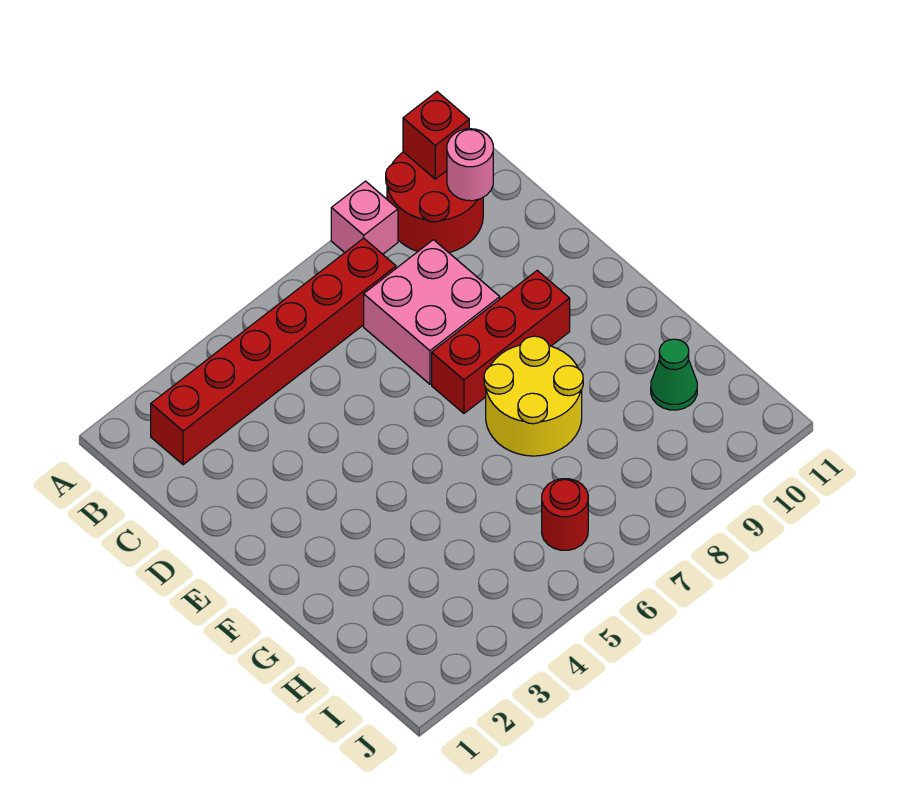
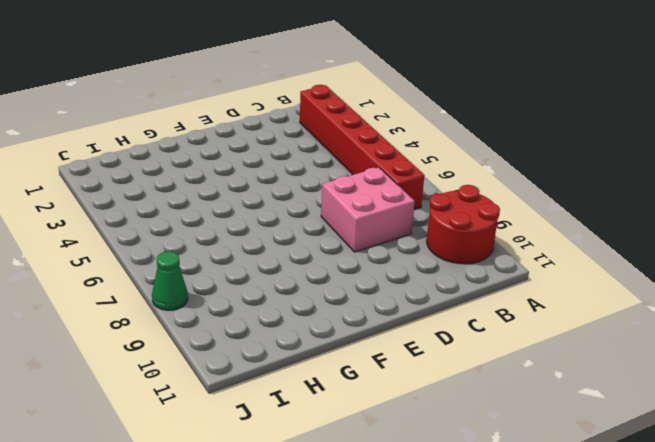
green cone J8 level 1 -> green cone H10 level 1
none -> pink brick A8 level 1
none -> red brick E7:E9 level 1

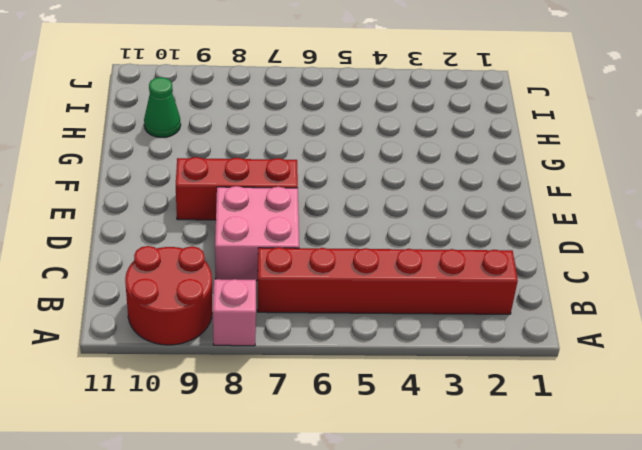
none -> yellow round brick F7:G8 level 1
none -> red round brick I6 level 1

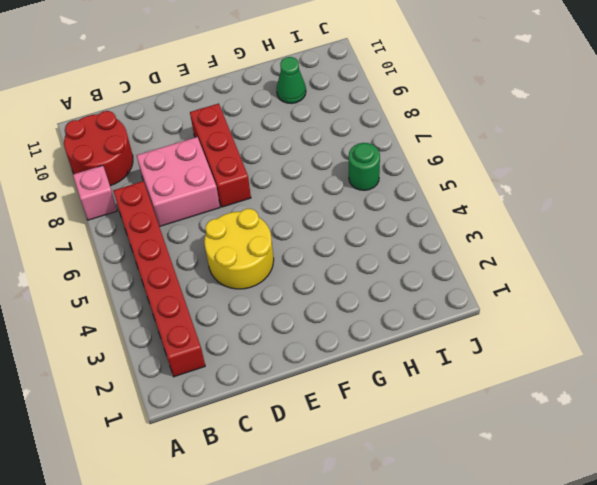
yellow round brick D4:E5 level 1 -> yellow round brick F7:G8 level 1
green round brick I6 level 1 -> red round brick I6 level 1
none -> red brick A10 level 2
none -> pink round brick B10 level 2

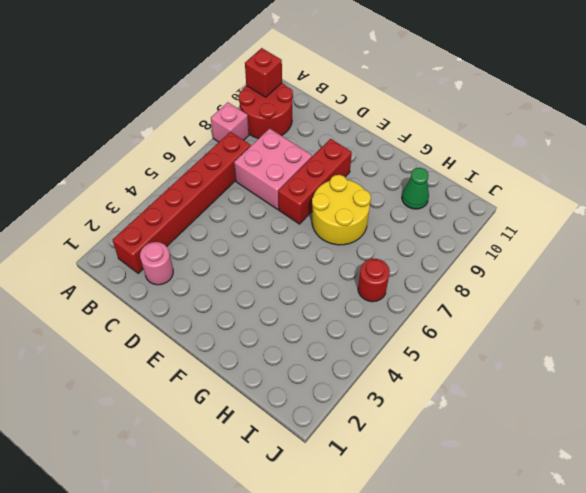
pink round brick C2 level 1 -> pink round brick B10 level 2

